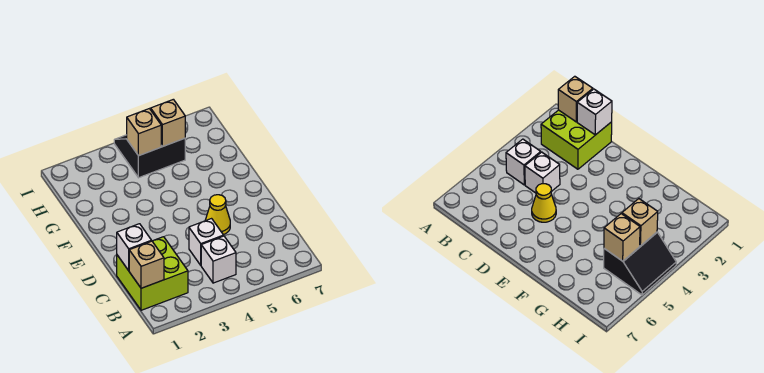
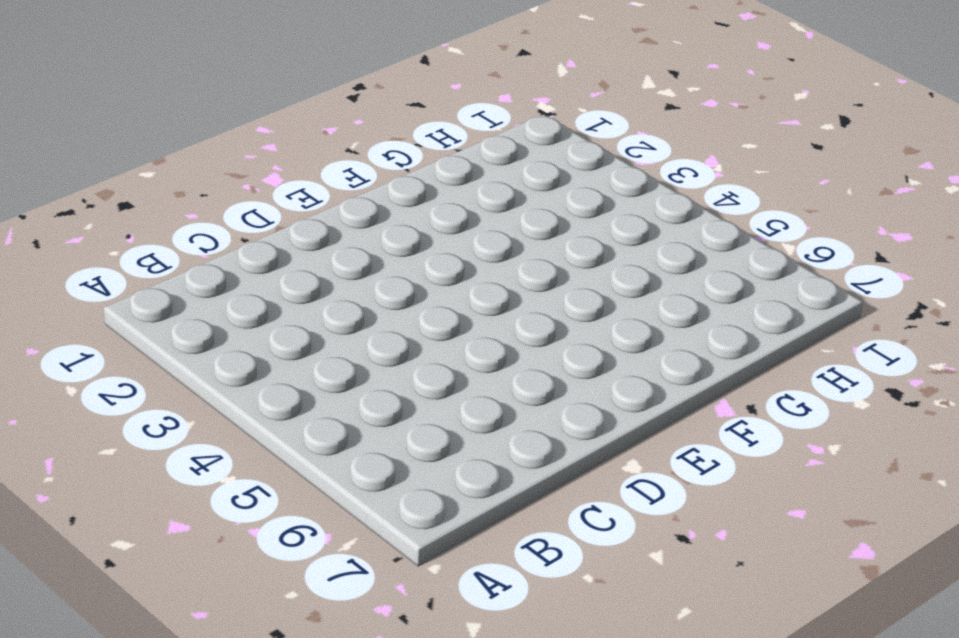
none -> lime brick B1:C2 level 1
none -> white brick B4 level 1

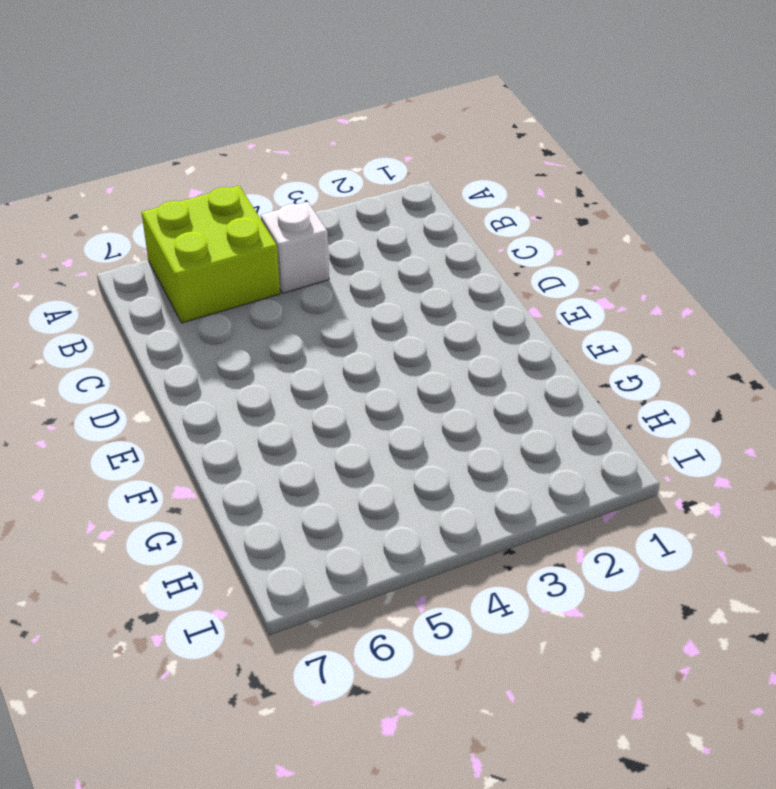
lime brick A5:B6 level 1 -> lime brick B1:C2 level 1
none -> white brick C4 level 1
none -> yellow cone D5 level 1

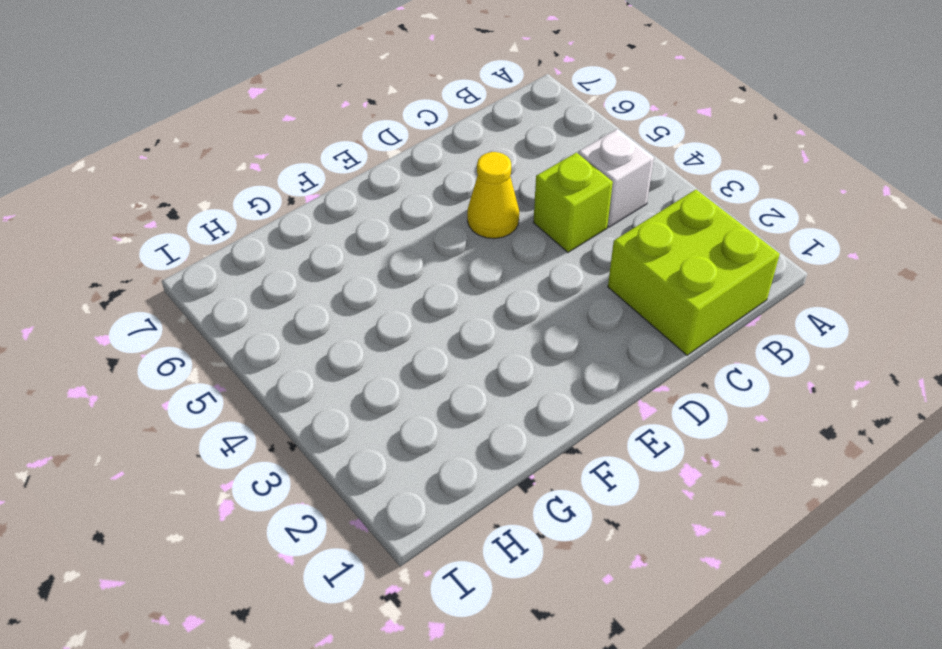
lime brick C4 level 1 -> white brick C4 level 1
none -> black slope H4:I5 level 1 top H
none -> tan brick B1 level 2

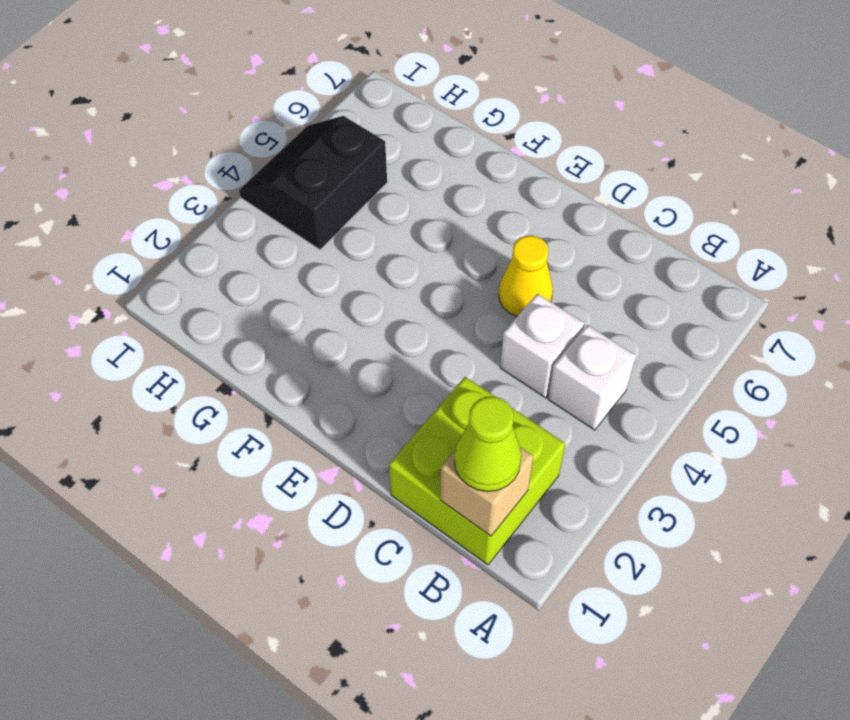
lime cone B1 level 3 -> none
none -> white brick C1 level 2
none -> tan brick H4 level 2

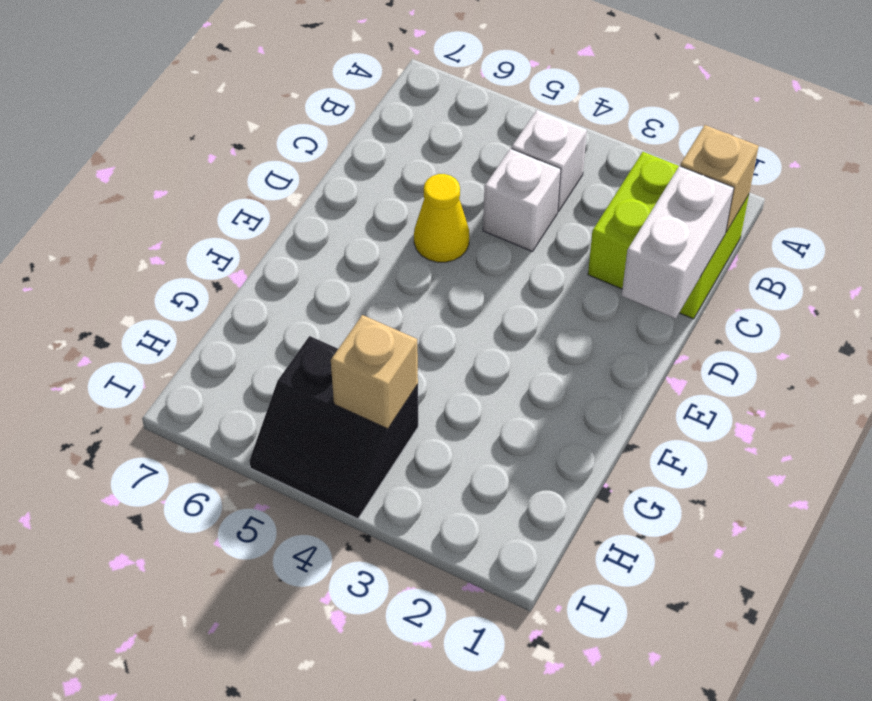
white brick C1:D1 level 2 -> white brick C1 level 2
none -> tan brick H5 level 2

